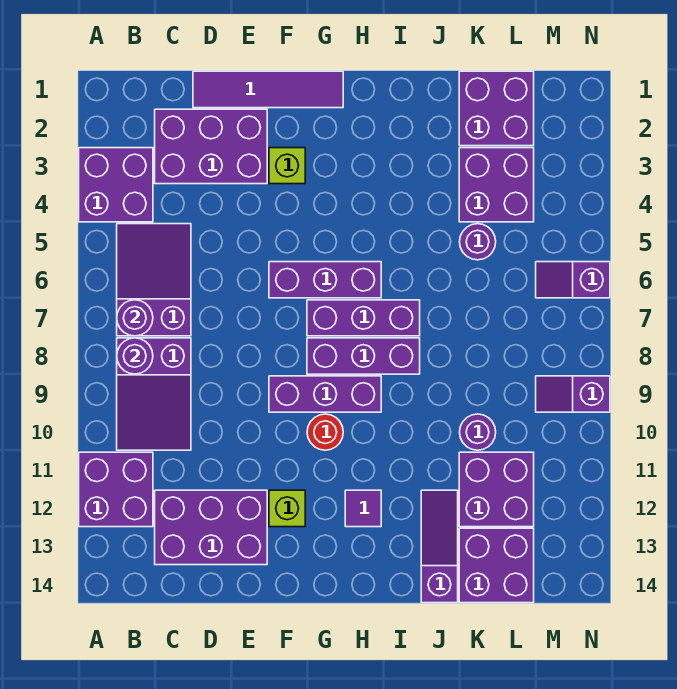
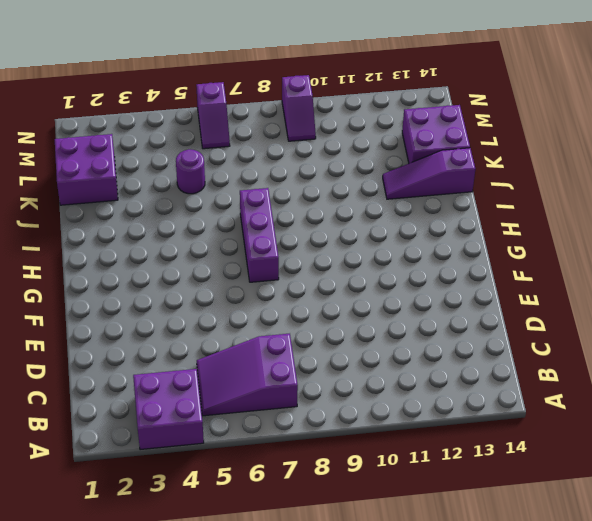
none -> purple brick A11:B12 level 1
none -> purple slope B8:C10 level 1 top 8
none -> purple brick C2:E3 level 1

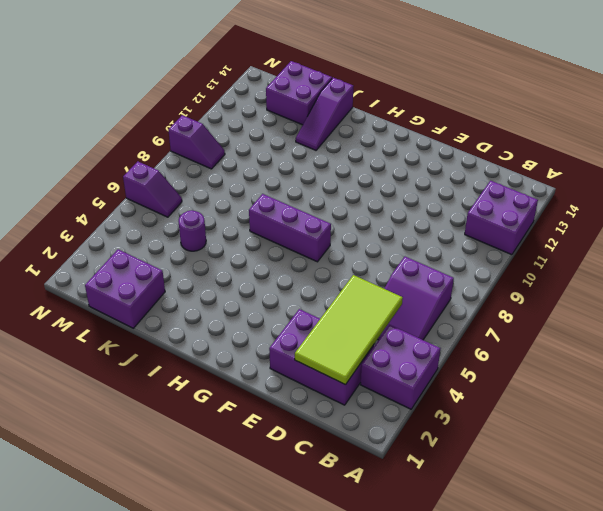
lime tile C2:D5 level 2 -> none
none -> purple slope B8:C10 level 1 top 8
none -> purple brick C12:E13 level 1
none -> purple tile D1:G1 level 1

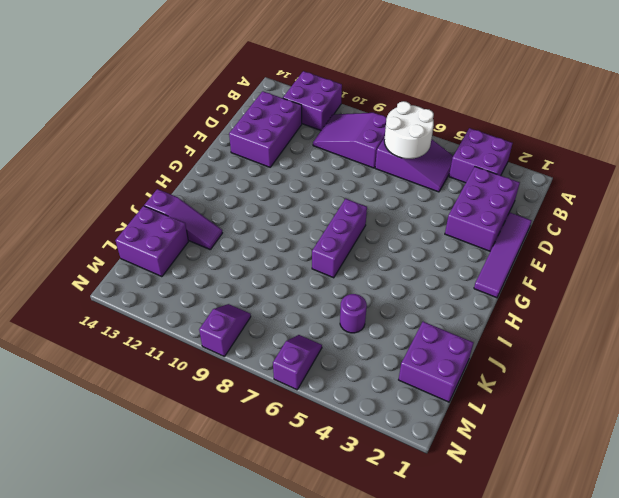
white round brick B6:C7 level 2 -> purple round brick B7 level 2
none -> lime brick F3 level 1
none -> purple brick F6:H6 level 1
none -> purple brick F9:H9 level 1

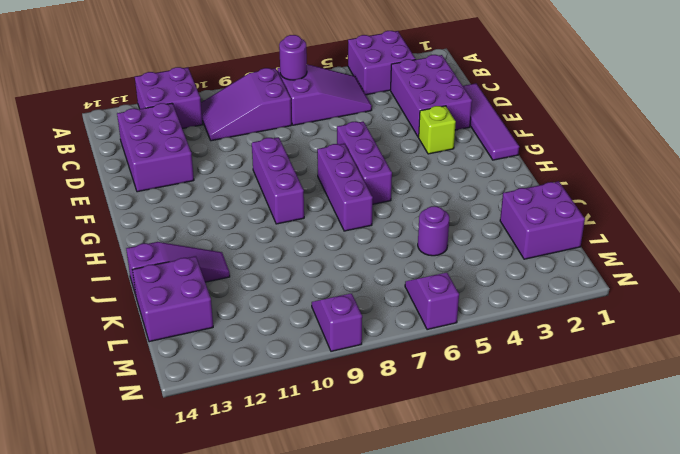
none -> lime brick F12 level 1
none -> purple brick G8:I8 level 1
none -> red round brick G10 level 1

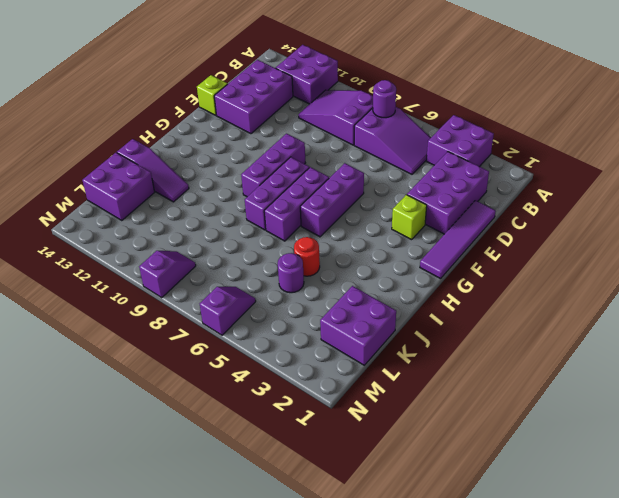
lime brick E14 level 1 -> lime brick F12 level 1
red round brick J5 level 1 -> red round brick G10 level 1
none -> purple tile H12 level 1
none -> purple brick K3:L4 level 1
none -> purple round brick K10 level 1

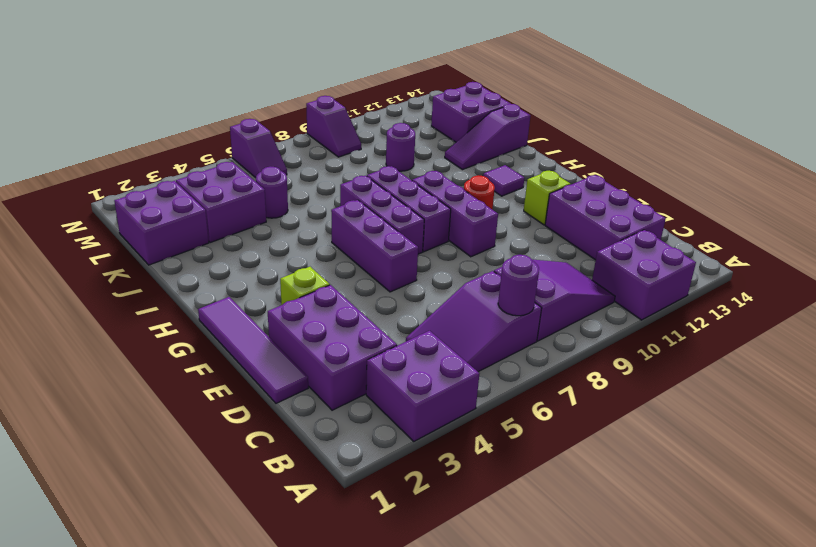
none -> purple brick K11:L12 level 1
none -> purple round brick B8 level 2

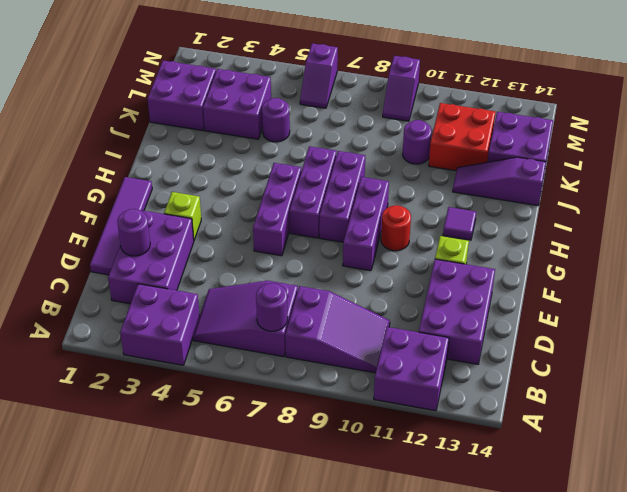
purple round brick D2 level 2 -> purple round brick B8 level 2
red brick K11:L12 level 1 -> purple brick K11:L12 level 1

